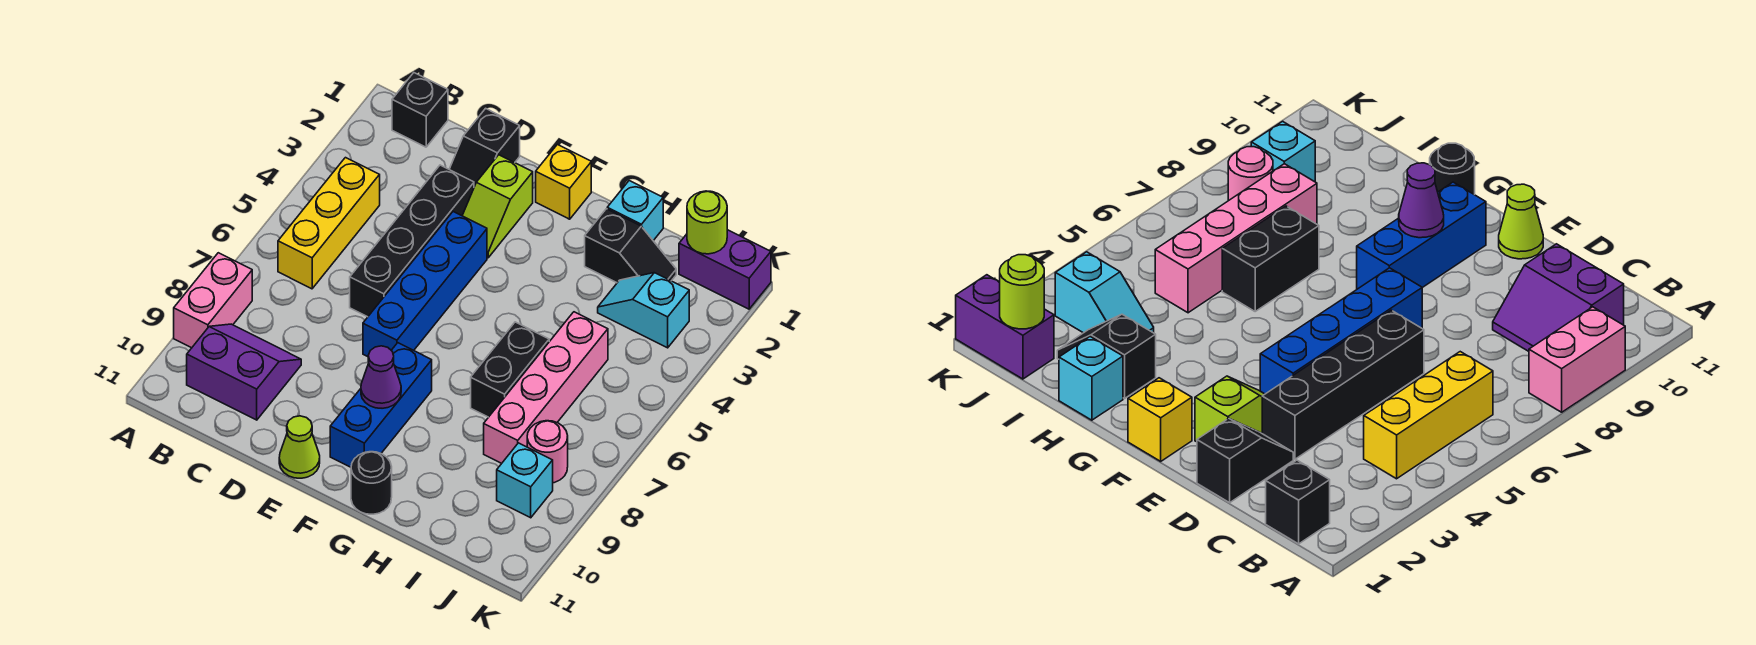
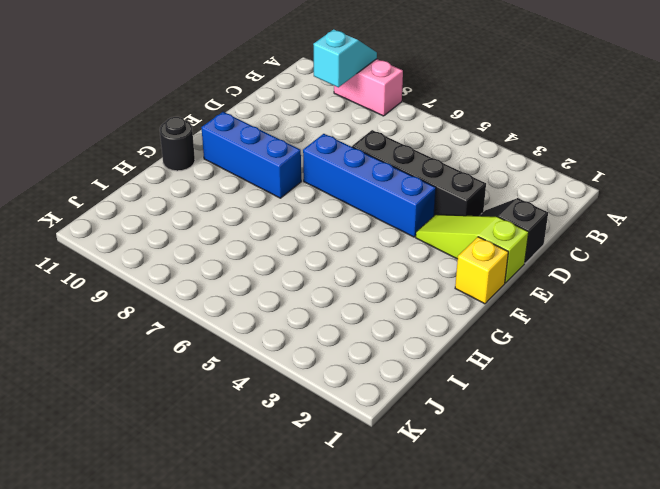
cyan slope A9:B9 level 2 top B -> cyan slope I3:J3 level 1 top J
lime slope E1:E3 level 1 top 1 -> lime slope E2:E3 level 1 top 2
none -> black brick B1 level 1
none -> yellow brick B4:B6 level 1
none -> purple slope B9:C10 level 1 top 10

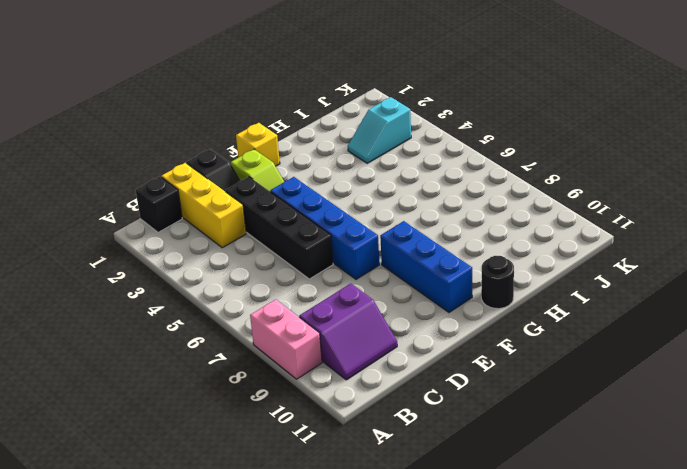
purple slope B9:C10 level 1 top 9 -> purple slope B9:C10 level 1 top 10
yellow brick C1:C3 level 1 -> yellow brick B4:B6 level 1
none -> lime cone E11 level 1
none -> cyan brick H1 level 1
none -> black slope H2:I2 level 1 top H

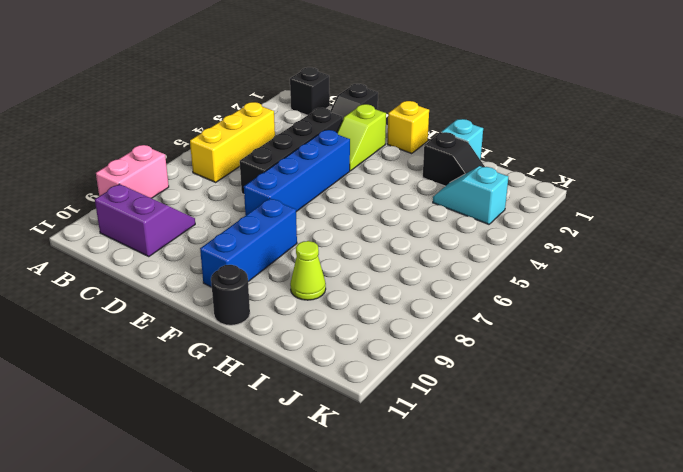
lime cone H9 level 1 -> lime cone E11 level 1
none -> black brick H6:H7 level 1
none -> pink brick I5:I8 level 1
none -> purple brick J1:K1 level 1

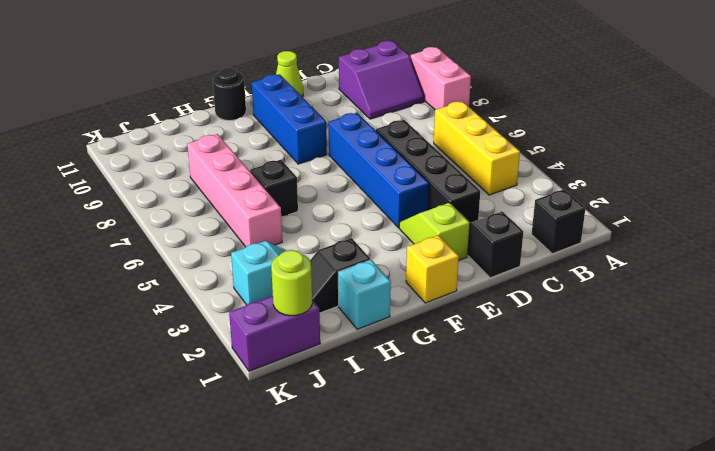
black brick H6 level 1 -> black brick H6:H7 level 1
none -> pink round brick J8 level 1
none -> cyan brick J9 level 1
none -> purple cone F9 level 2

